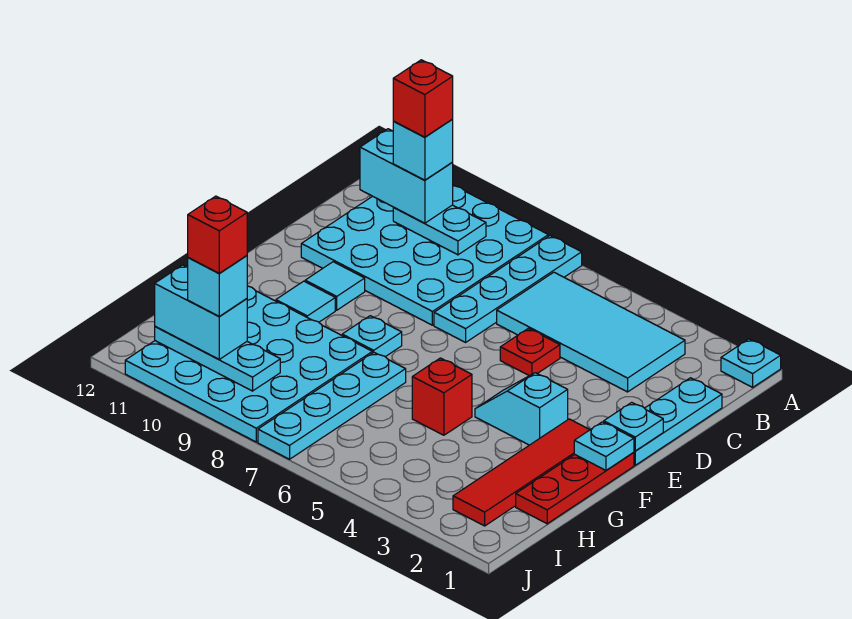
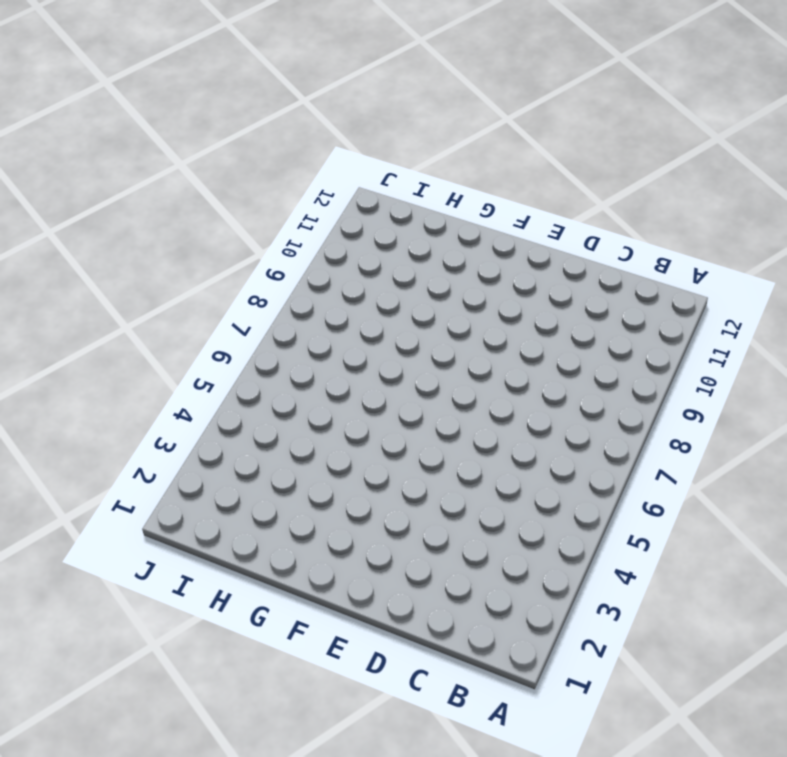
none -> cyan plate A1 level 1
none -> cyan plate A7:D7 level 1
none -> cyan plate A8:D11 level 1

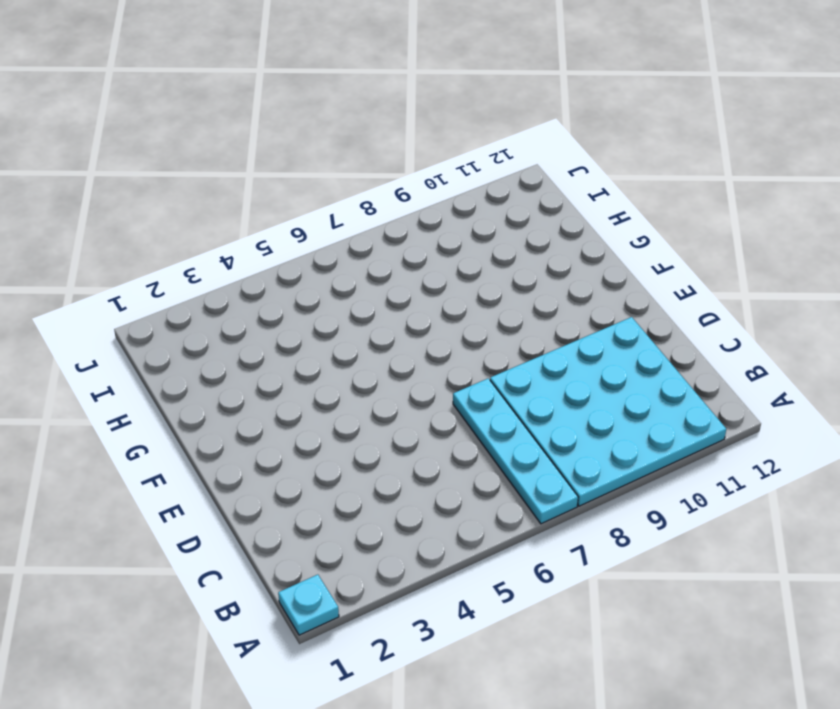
none -> cyan tile B3:C6 level 1
none -> cyan plate C1:E1 level 1
none -> red plate D5 level 1

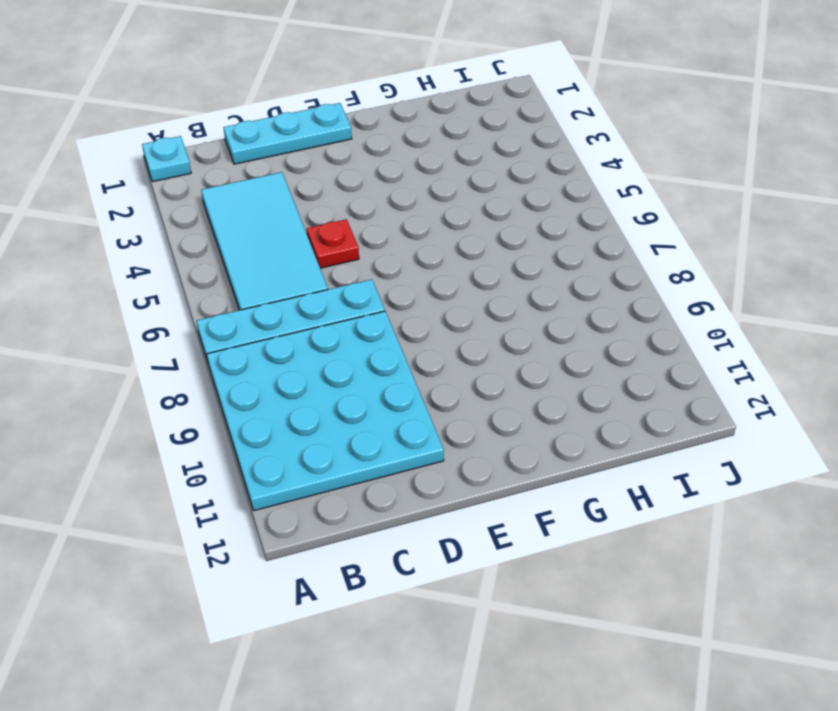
none -> cyan tile E10 level 1
none -> red plate F1:H1 level 1
none -> red tile F2:I2 level 1

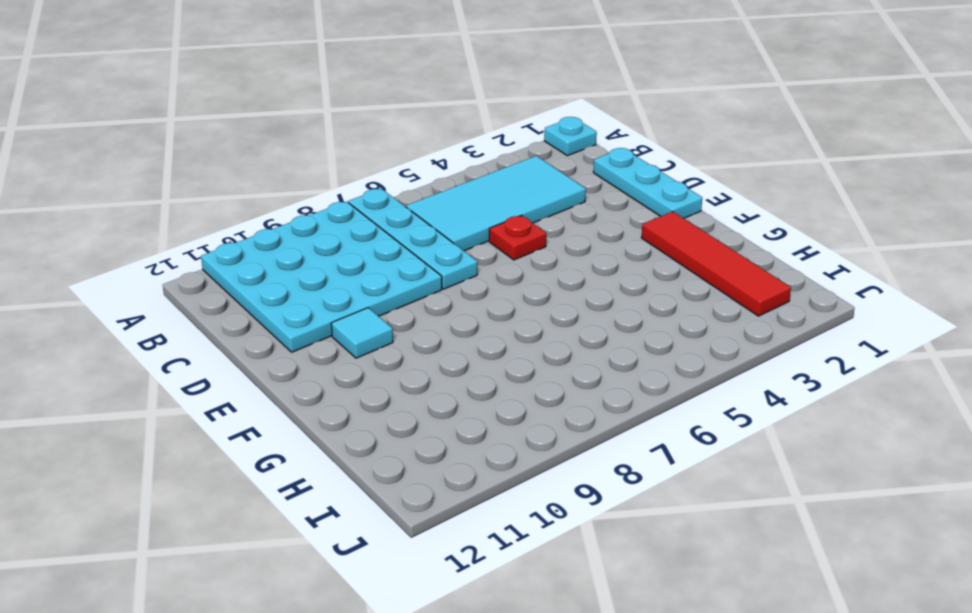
none -> red plate F1:H1 level 1
none -> cyan slope F3:F4 level 1 top 3
none -> cyan plate F8 level 1

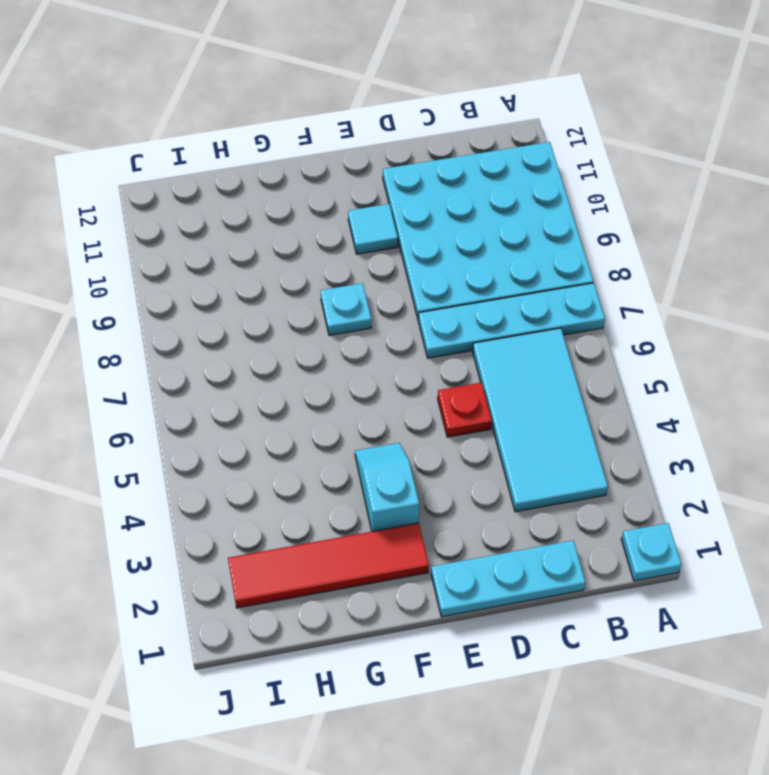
none -> red plate F1:H1 level 1
none -> cyan tile F10 level 1
none -> red brick G5 level 1

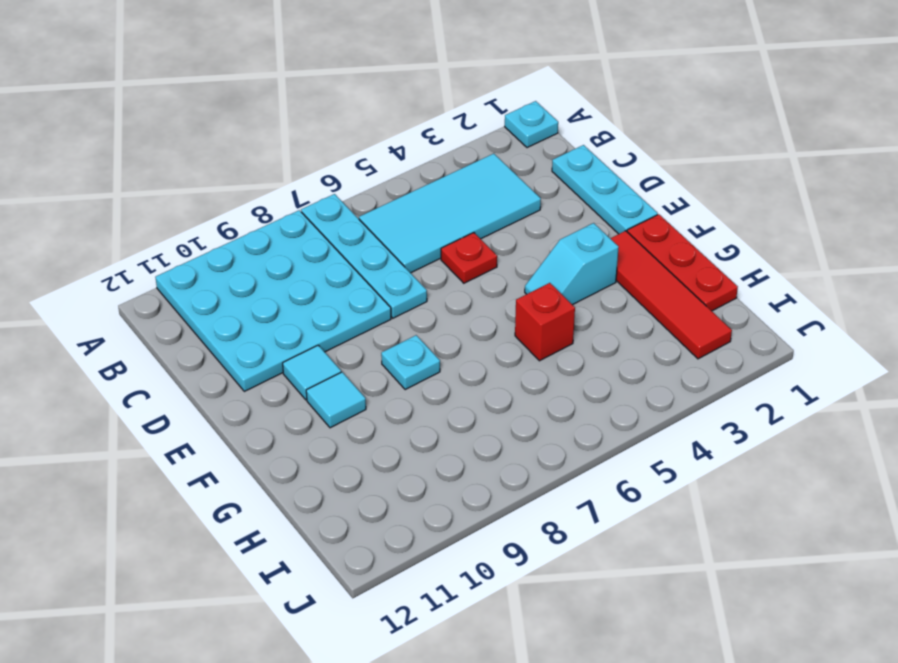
none -> cyan plate G7:J7 level 1
none -> cyan plate G8:J11 level 1
none -> cyan plate B9:B10 level 2

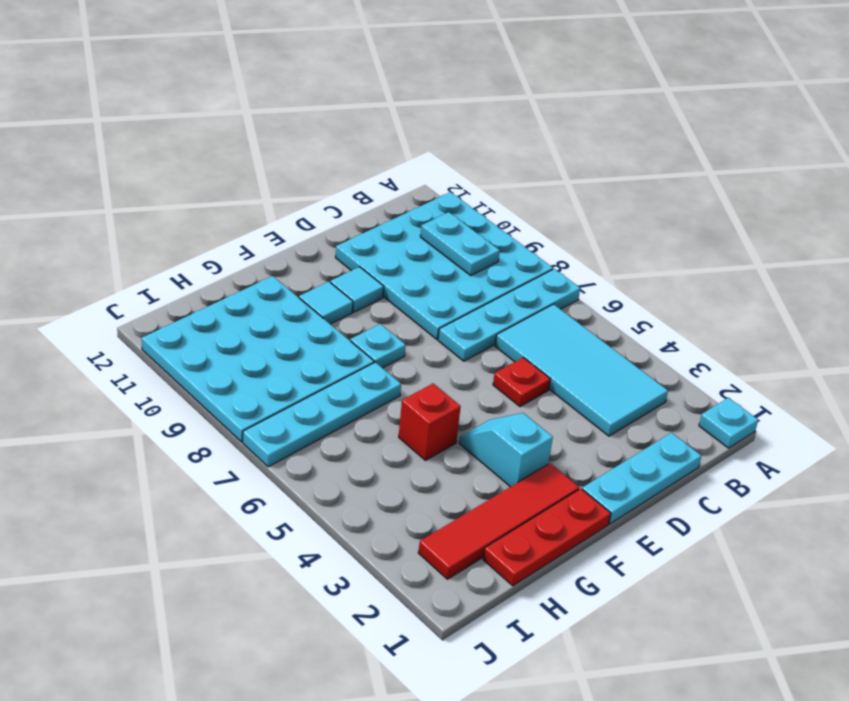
none -> cyan plate E1 level 2
none -> cyan plate F1 level 2
none -> cyan plate I9:I11 level 2

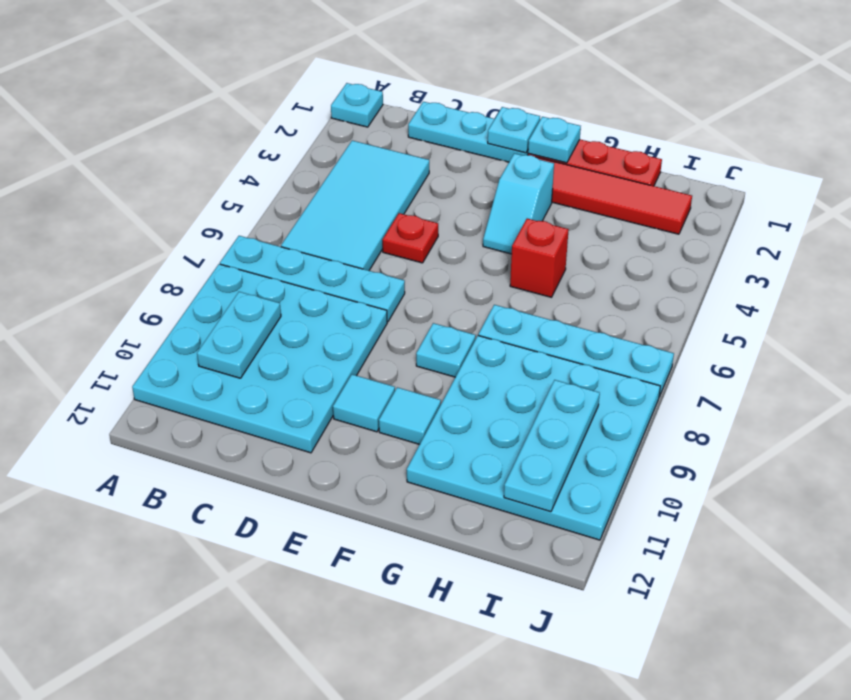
none -> cyan brick B10:B11 level 3
none -> cyan brick I10:I11 level 3
none -> cyan brick B10 level 4

